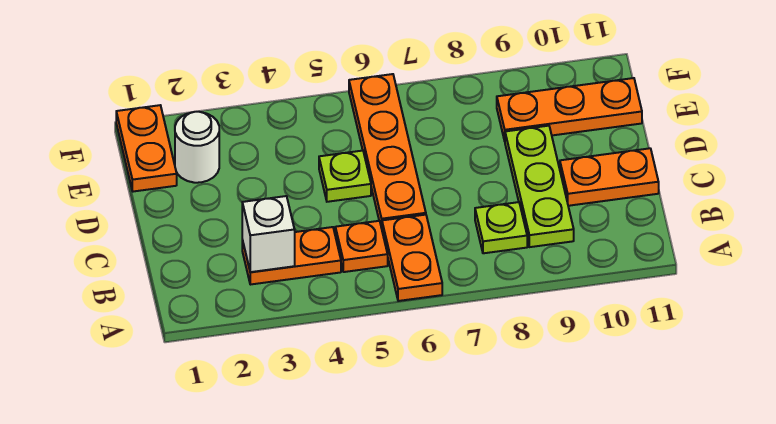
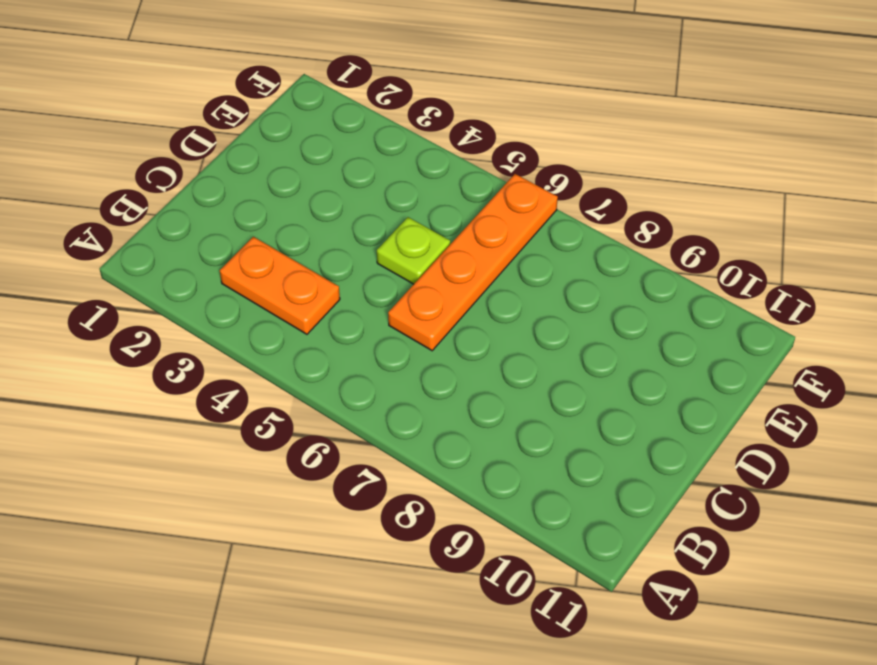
none -> orange plate A6:B6 level 1
none -> orange plate B5 level 1
none -> lime plate B8 level 1

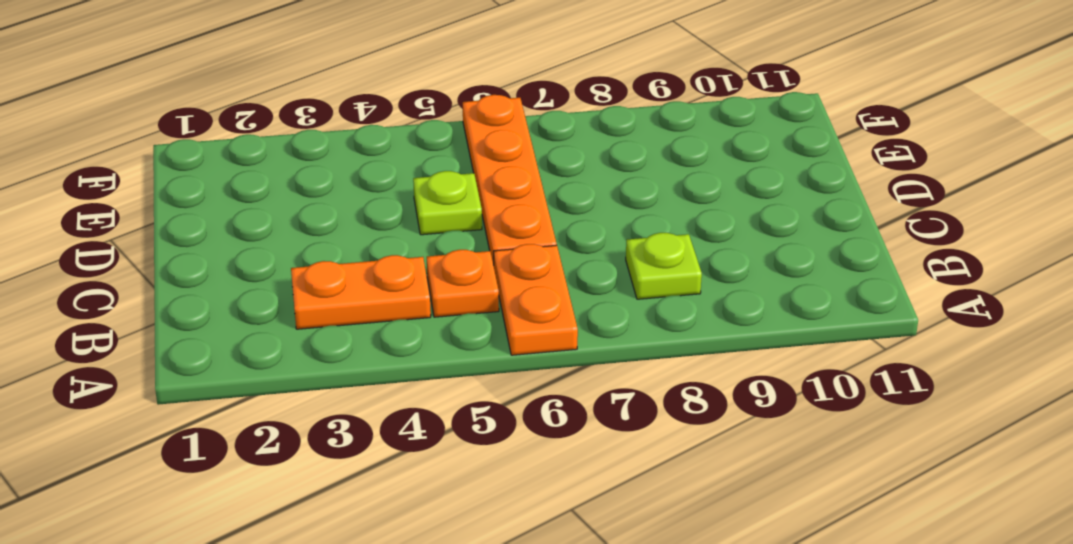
none -> lime plate B9:D9 level 1
none -> orange plate C10:C11 level 1
none -> orange plate E1:F1 level 1

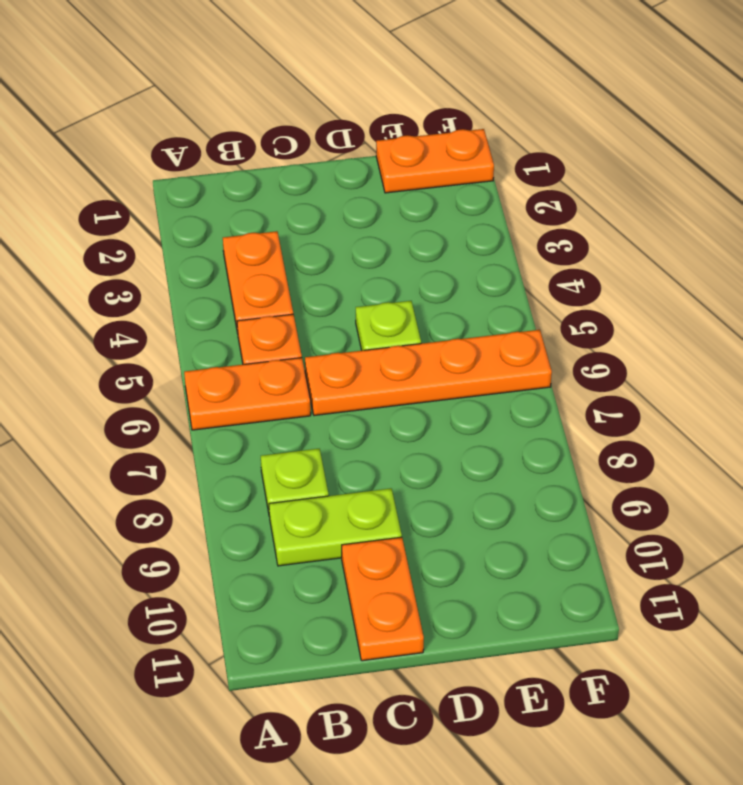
lime plate B9:C9 level 1 -> lime plate B9:D9 level 1
none -> white round brick E2 level 1
none -> orange plate E9:E11 level 1
none -> white brick B3 level 2

